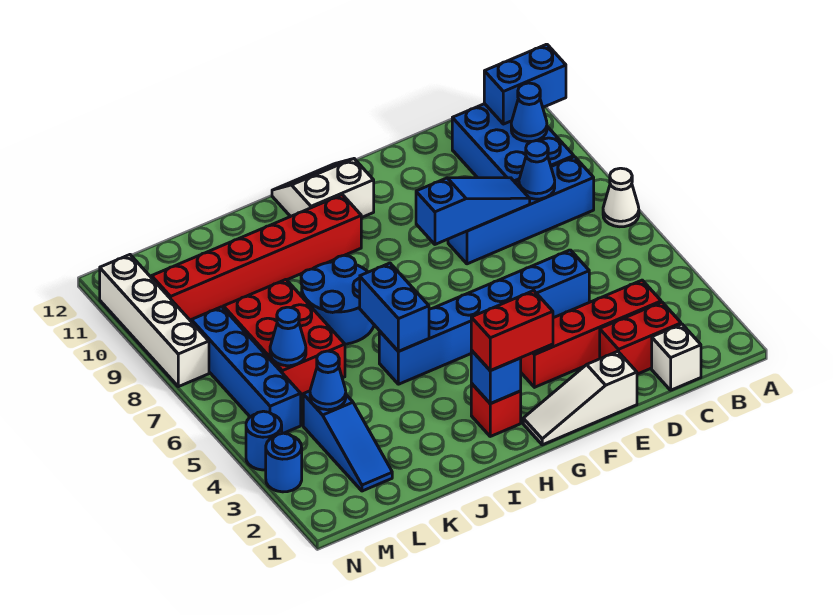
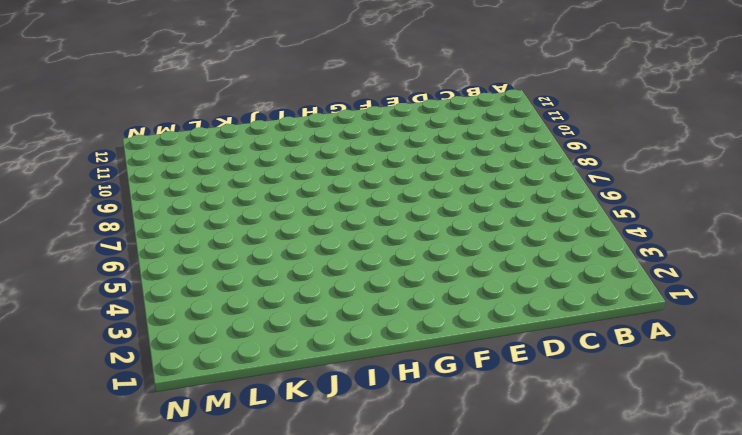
none -> white cone A7 level 1
none -> blue brick B8:E8 level 1
none -> blue brick B9:C11 level 1

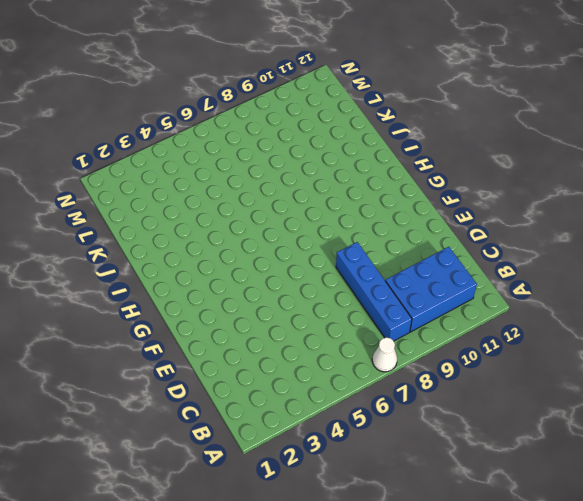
none -> white brick C1 level 1
none -> red brick C2:D2 level 1
none -> red brick C3:F3 level 1

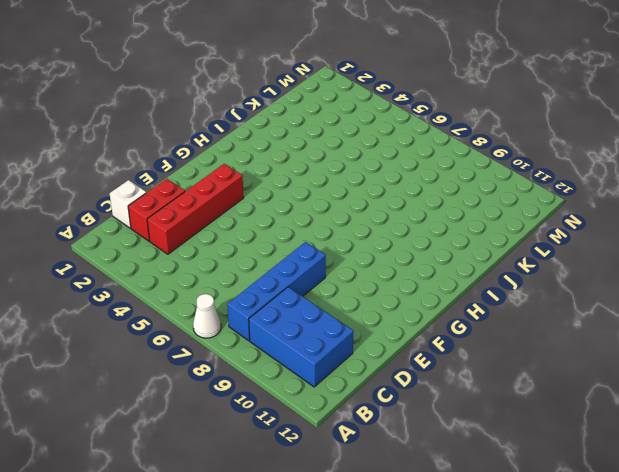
none -> blue brick D5:I5 level 1
none -> white slope E1:G1 level 1 top E
none -> white slope G11:H12 level 1 top 11

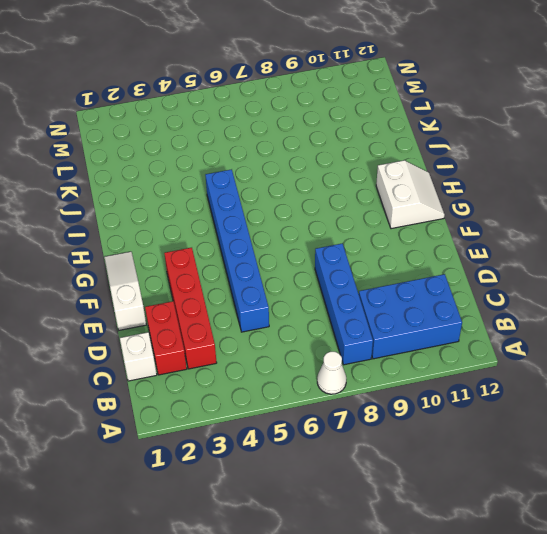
none -> red brick H2 level 1
none -> red brick H10:M10 level 1
none -> blue round brick I7:J8 level 1

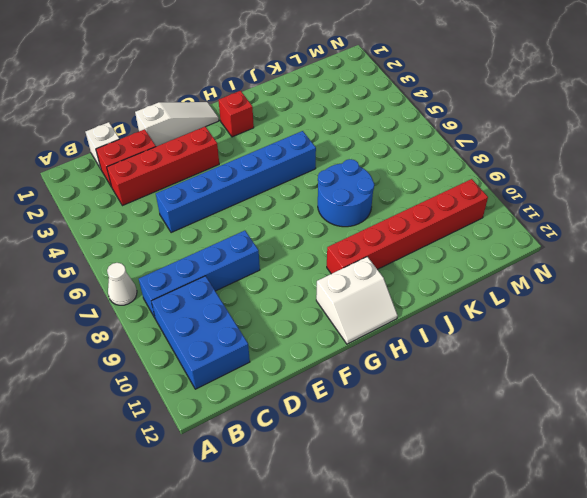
none -> red brick K6:L8 level 1
none -> blue slope L2:L4 level 1 top 4
none -> blue brick M5:M8 level 1

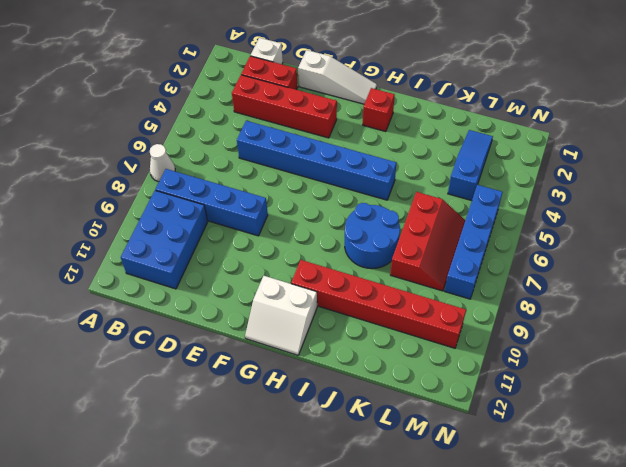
red slope K6:L8 level 1 top K -> red brick K6:L8 level 1
none -> blue round brick N3 level 1
none -> blue round brick N4 level 1
none -> white brick N8:N11 level 1

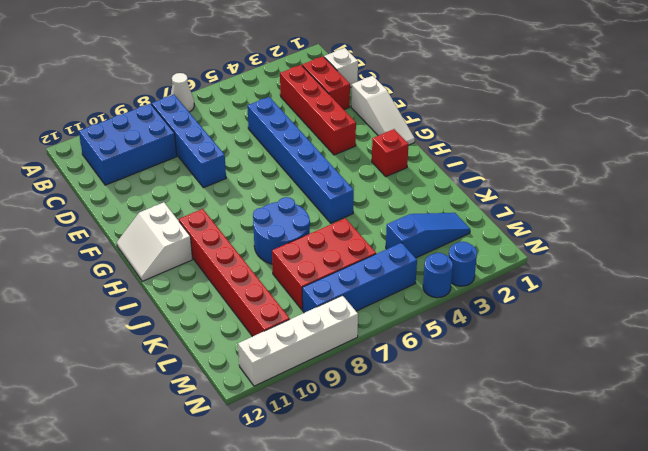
none -> blue brick A11:B11 level 2
none -> blue cone B10 level 2
none -> blue cone C8 level 2

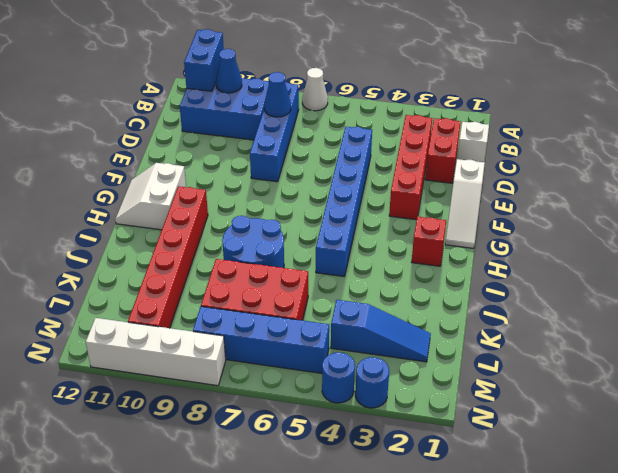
none -> blue slope D8:F8 level 2 top F
none -> blue brick H2 level 2
none -> blue brick I5:I6 level 2

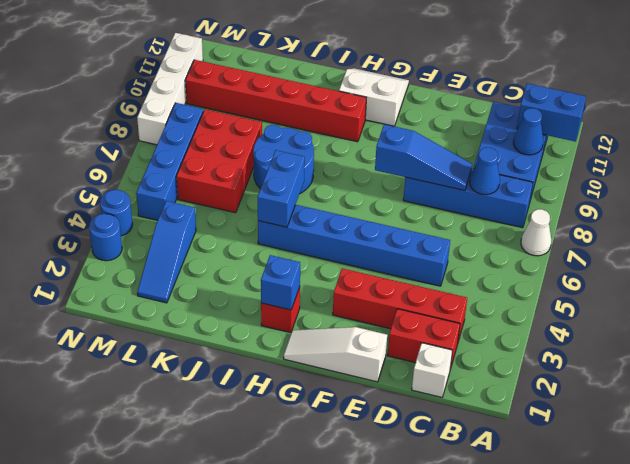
none -> blue cone L4 level 2
none -> blue cone L6 level 2
none -> red brick G2:H2 level 3

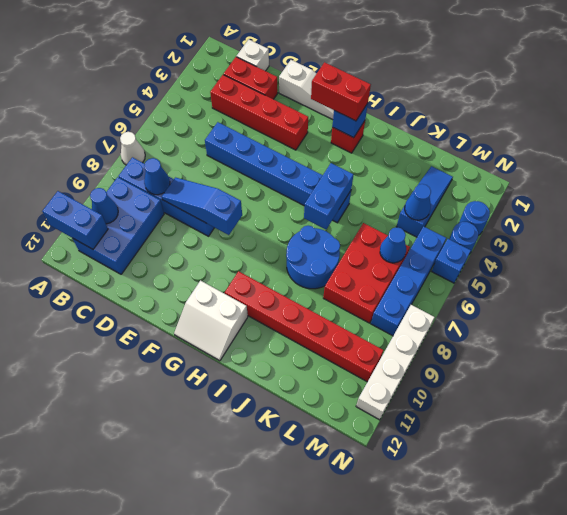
blue brick N5 level 1 -> none

